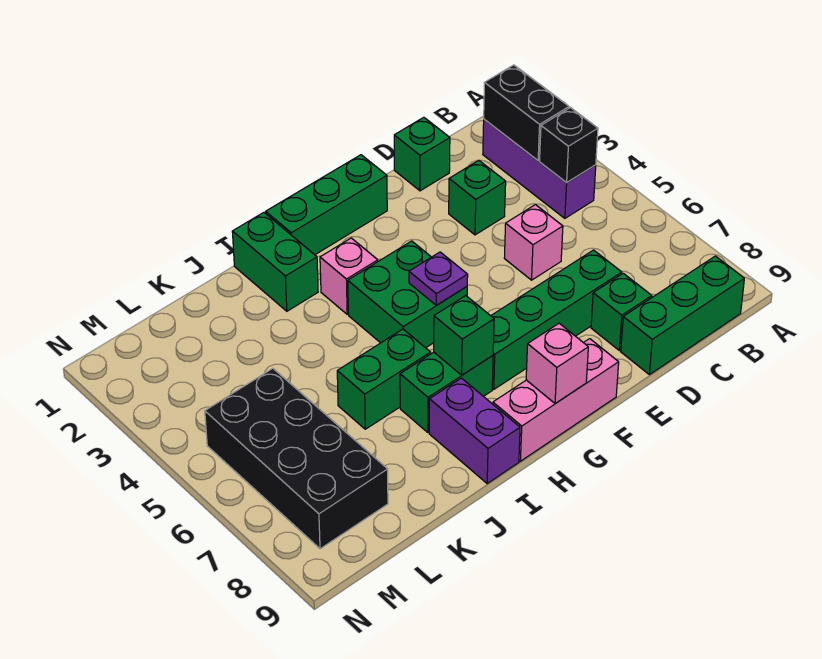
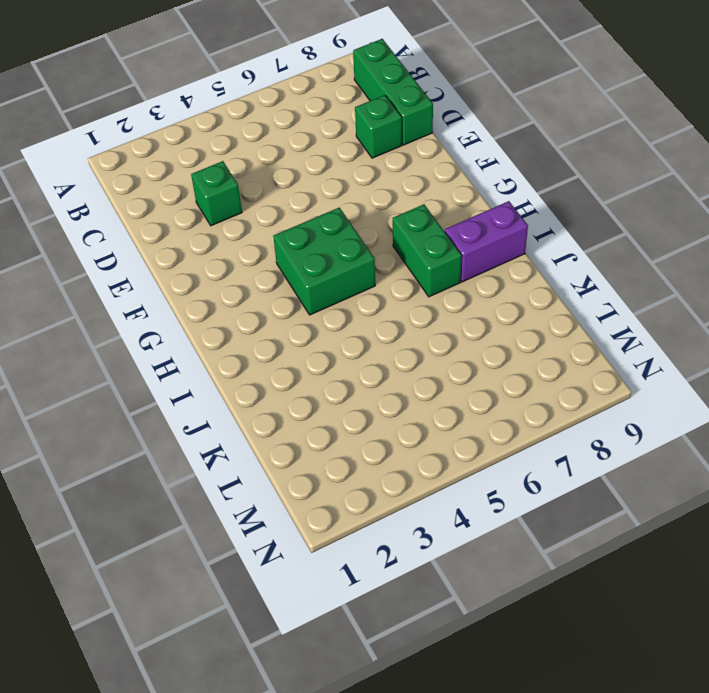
none -> purple brick B2:B4 level 1
none -> green brick D1 level 1
none -> pink brick D5 level 1

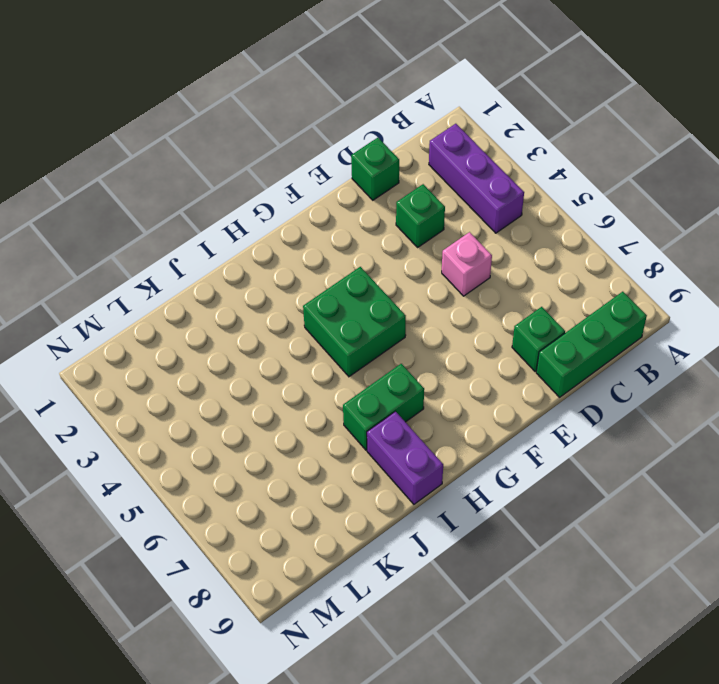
none -> green brick D7:G7 level 1
none -> green brick F1:H1 level 1
none -> pink brick F9:H9 level 1

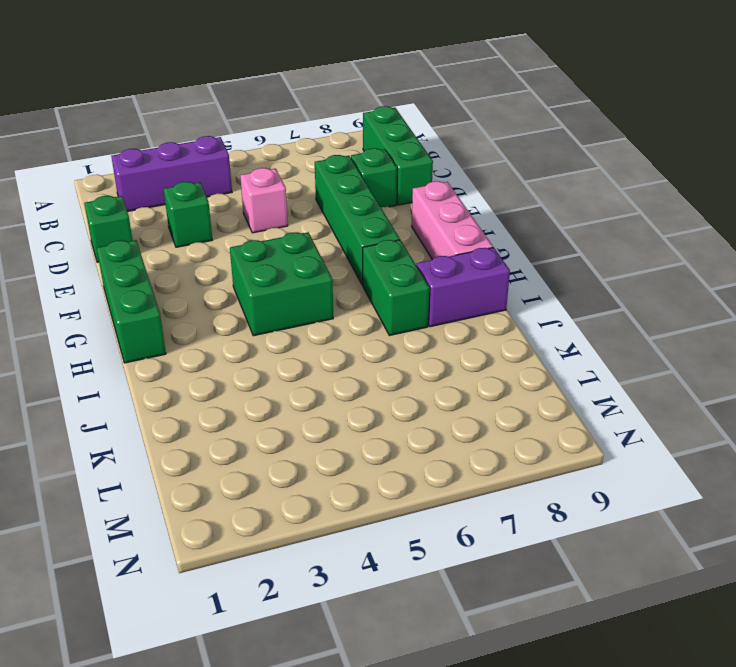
none -> pink brick H3 level 1
none -> green brick I1:I2 level 1
none -> green brick I6:J6 level 1

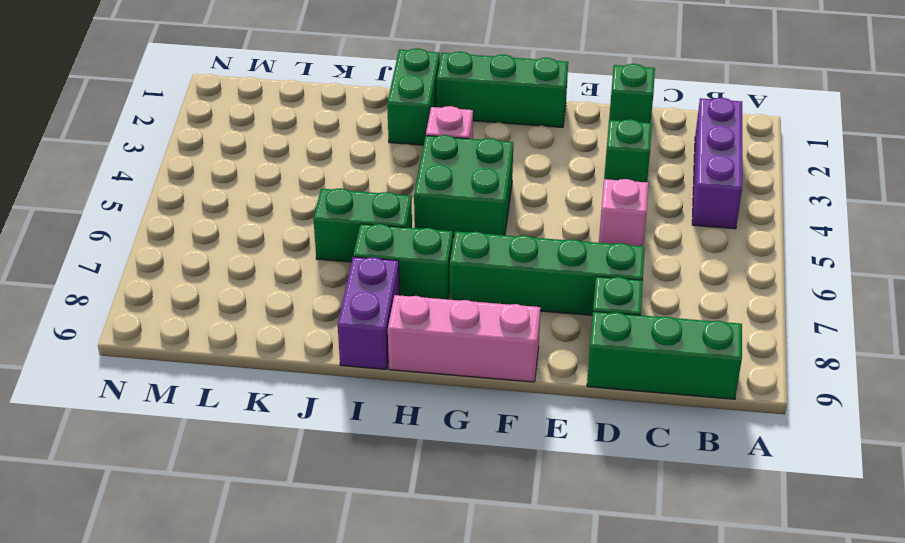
none -> black brick L5:M8 level 1
none -> black brick B2:B3 level 2
none -> black brick B4 level 2

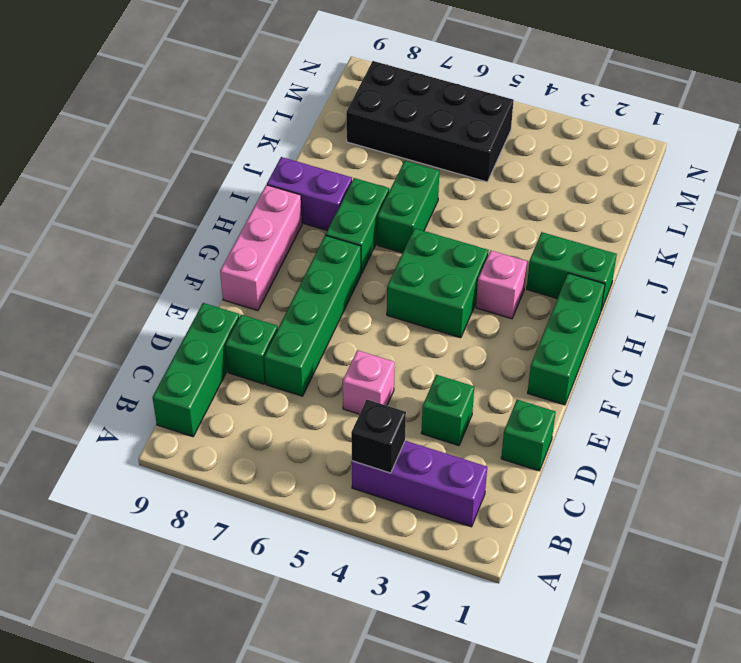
none -> black brick B2:B3 level 2
none -> purple plate G5 level 2
none -> pink brick G9 level 2

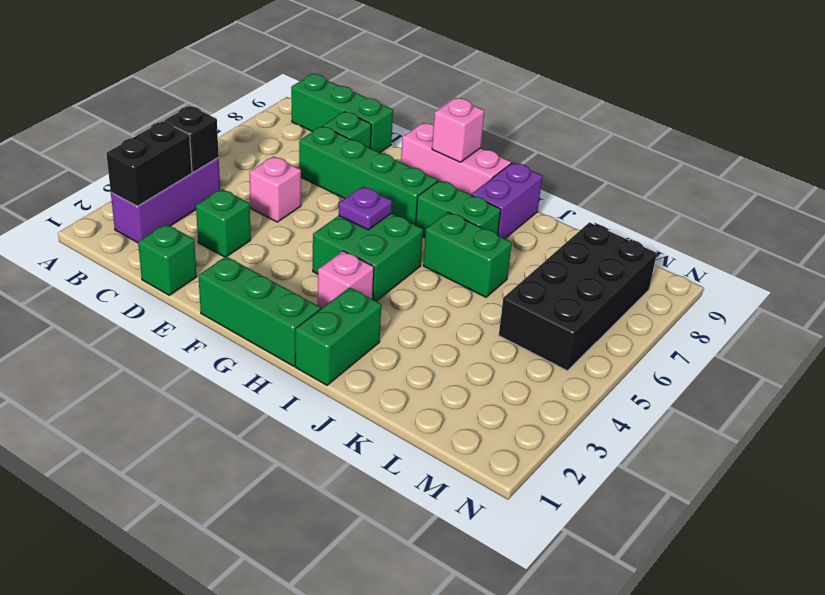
none -> green brick H7 level 2

